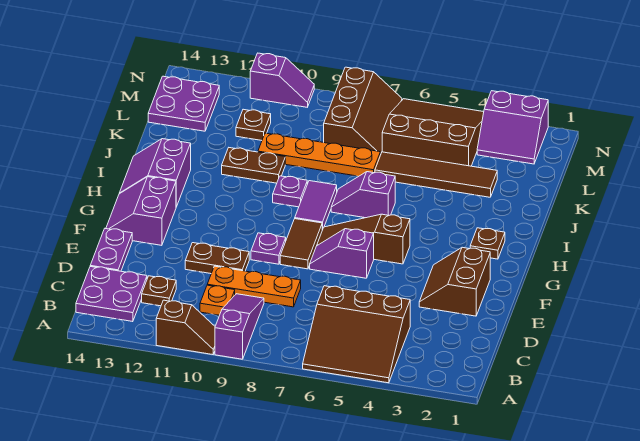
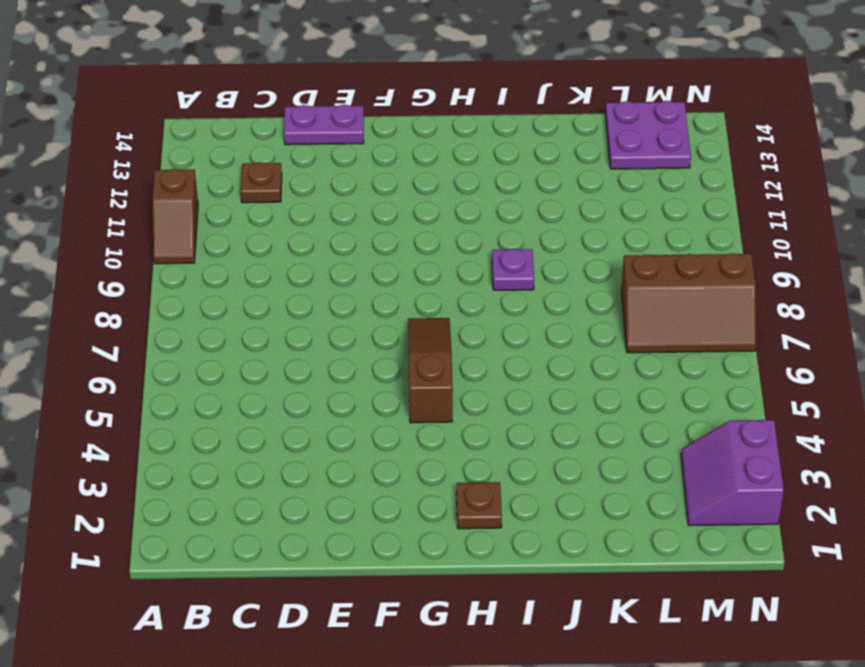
none -> brown slope A4:C6 level 1 top C
none -> purple slope A9:C9 level 1 top A
none -> purple plate B13:C14 level 1

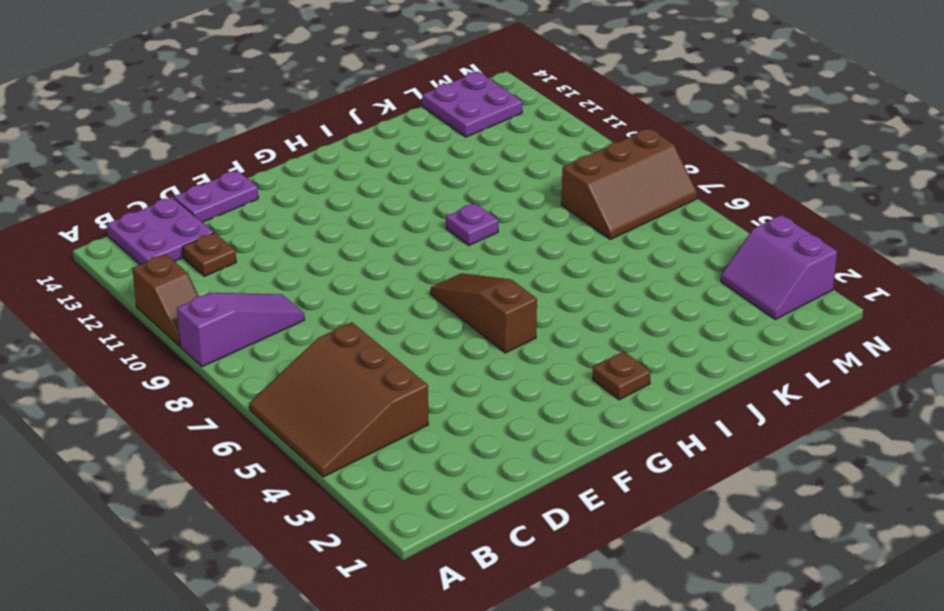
none -> orange plate C10 level 1
none -> orange plate D8:D10 level 1
none -> brown slope E2:F3 level 1 top 2

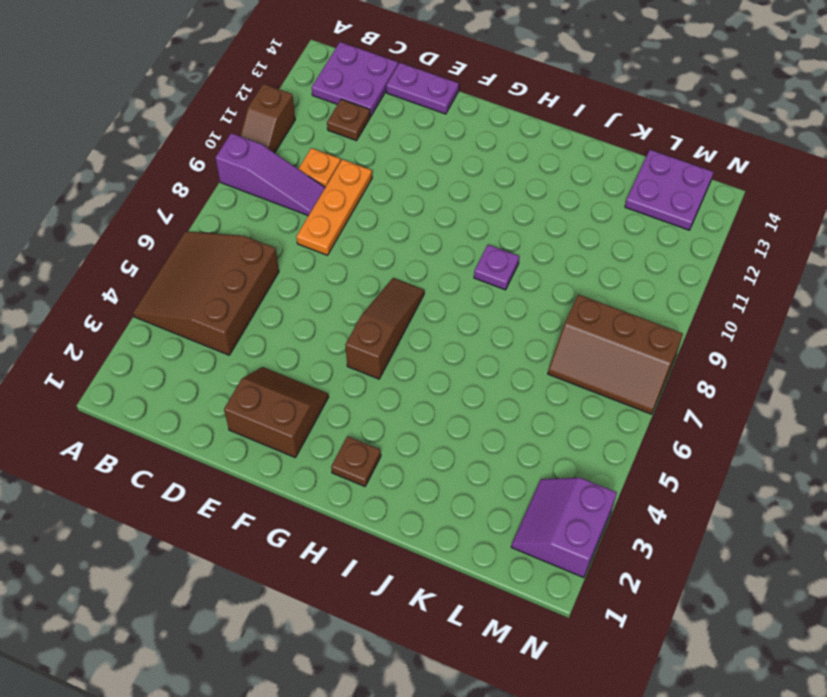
none -> brown plate E10:E11 level 1
none -> purple slope F6:F7 level 1 top 6
none -> brown tile F8:G8 level 1

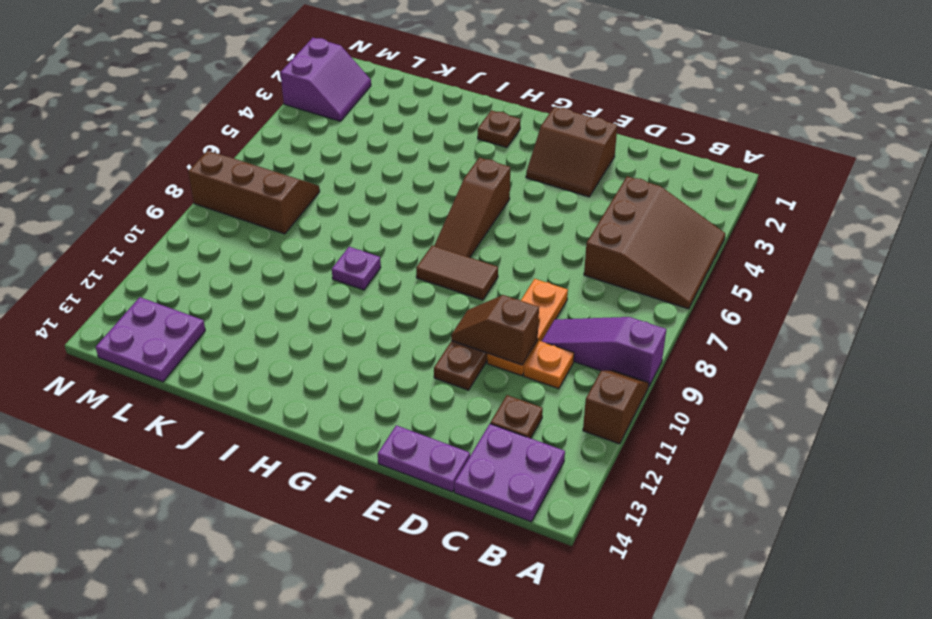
brown slope D10:E10 level 2 top D -> none
none -> purple slope F6:F7 level 1 top 6
none -> purple plate F9 level 1
none -> purple slope F13:G14 level 1 top 13

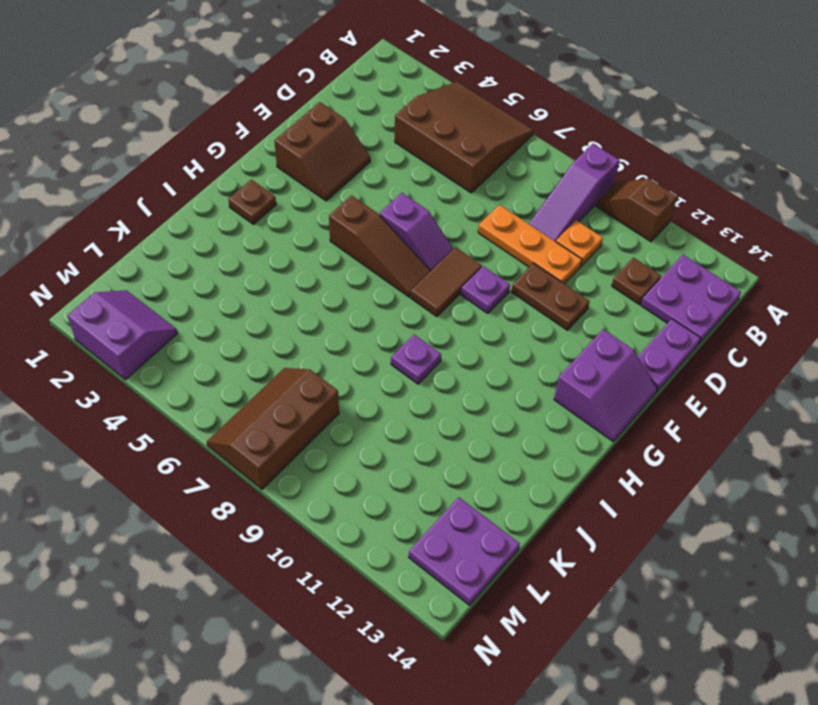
none -> purple tile H8:I8 level 1
none -> purple slope H13:I14 level 1 top 13
none -> purple slope I6:I7 level 1 top 6

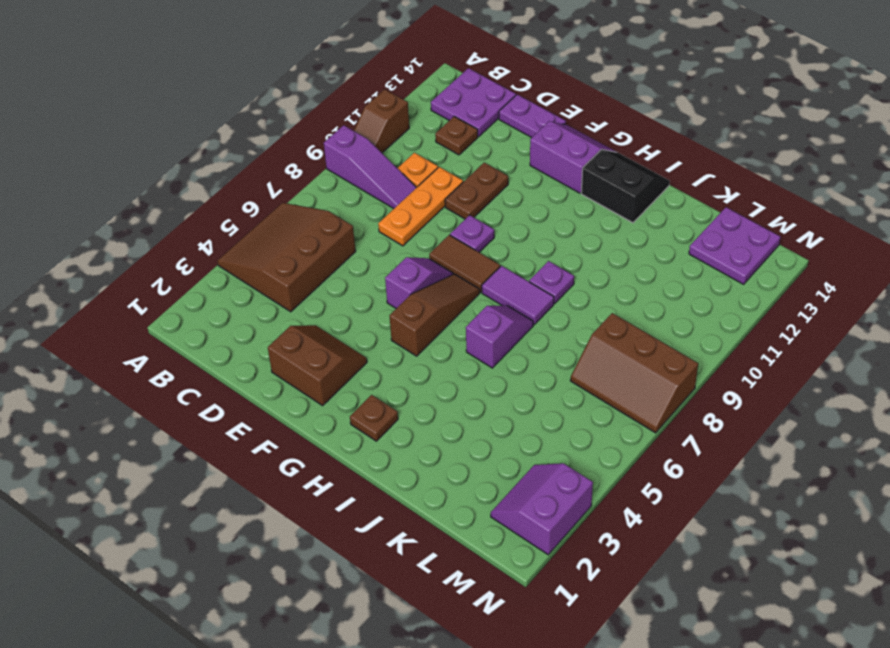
black slope H13:I14 level 1 top 13 -> purple slope H13:I14 level 1 top 13
none -> brown plate J10:J11 level 1
none -> brown tile K3:K6 level 1
none -> orange plate K7:K10 level 1

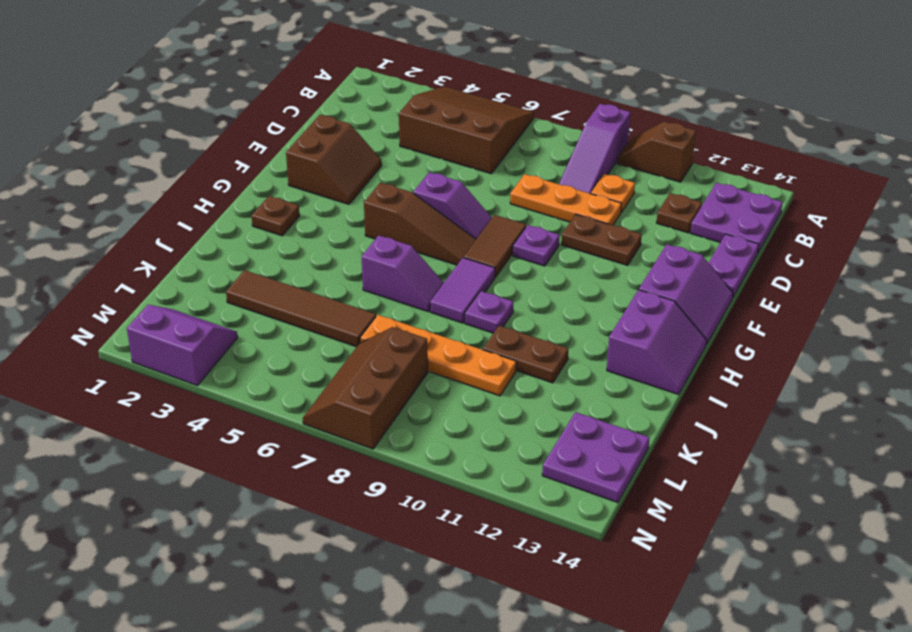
none -> brown slope L4:N6 level 1 top L
none -> brown plate L11 level 1
none -> purple slope N10:N11 level 1 top 11

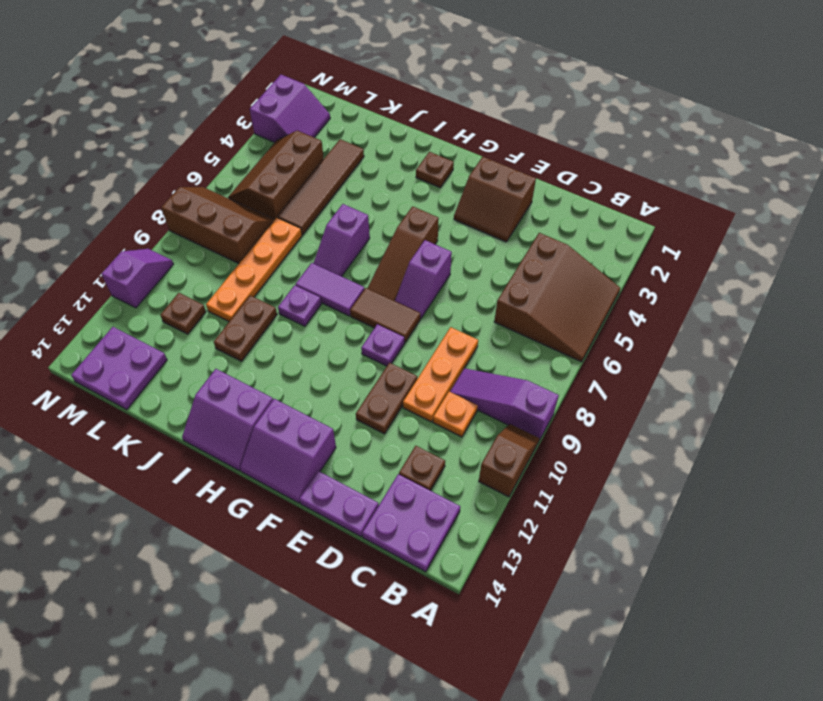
brown slope L4:M6 level 1 top L -> brown slope L4:N6 level 1 top L

